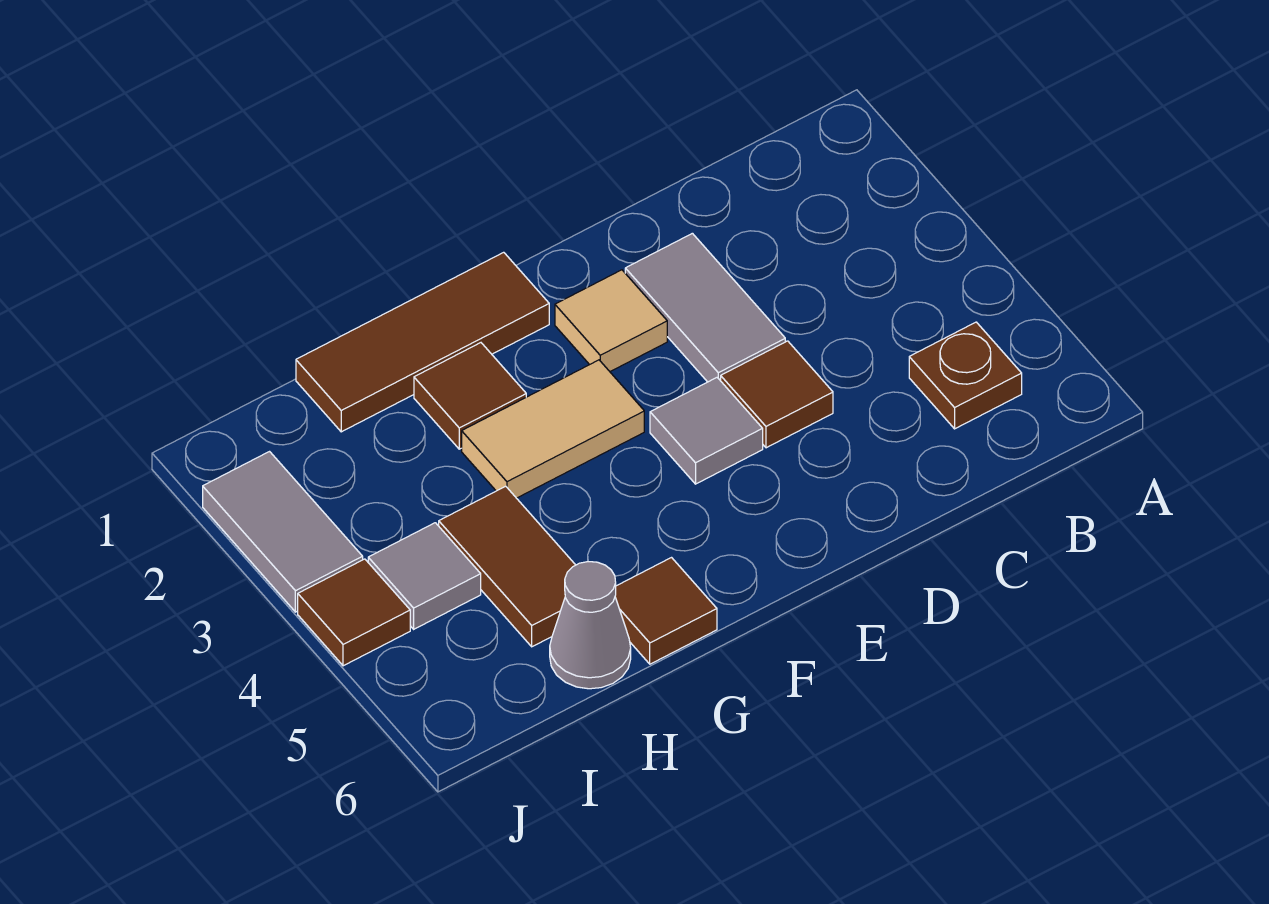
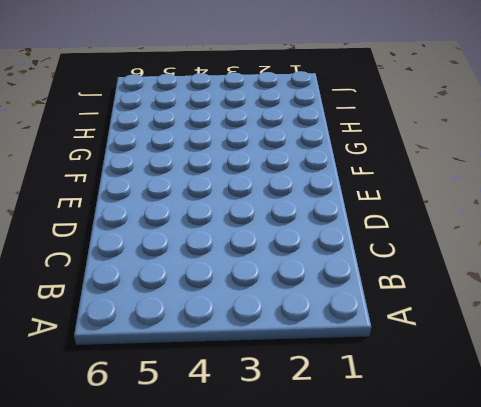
none -> brown plate B5 level 1
none -> grey tile D2:D3 level 1
none -> brown tile D4 level 1

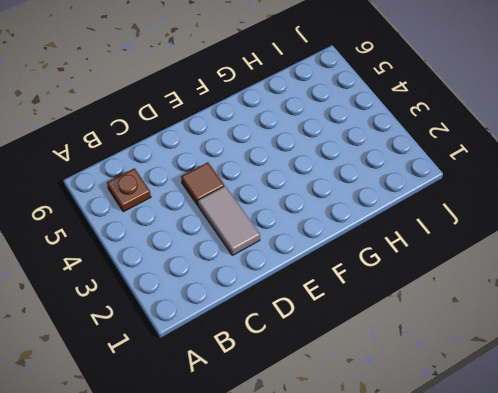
none -> tan tile E2 level 1
none -> grey tile E4 level 1
none -> brown tile F1:H1 level 1

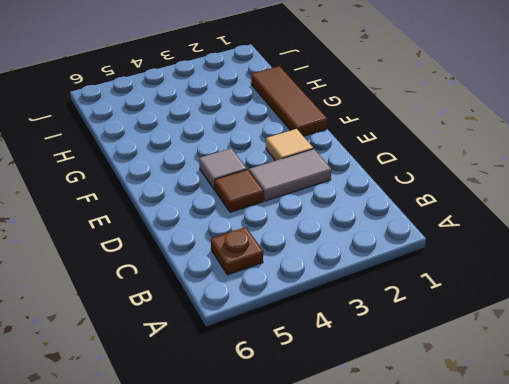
none -> tan tile F3:G3 level 1
none -> brown tile G2 level 1
none -> brown tile G6 level 1

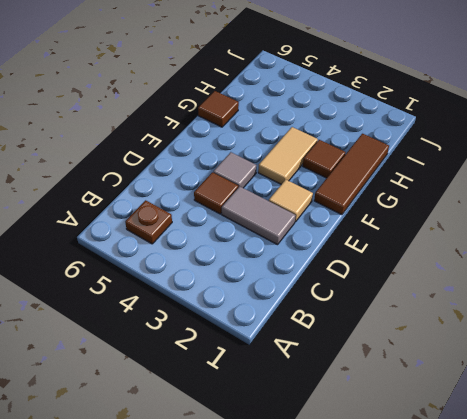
none -> brown tile H4:H5 level 1
none -> grey cone H6 level 1
none -> grey tile I4 level 1

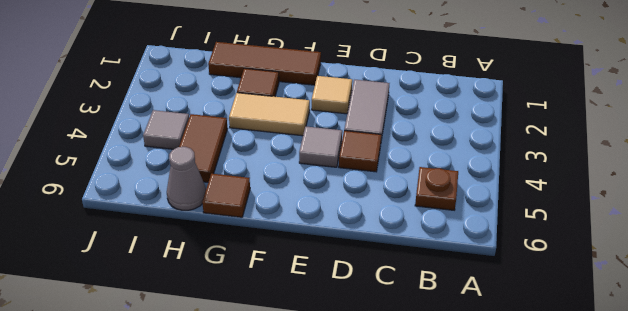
none -> grey tile J2:J3 level 1
none -> brown tile J4 level 1

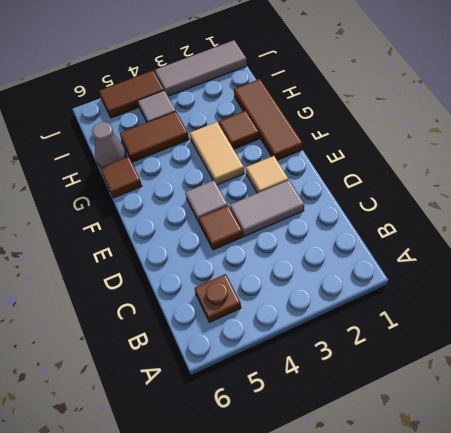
grey tile J1:J3 level 1 -> grey tile J2:J3 level 1
brown tile J4:J5 level 1 -> brown tile J4 level 1

